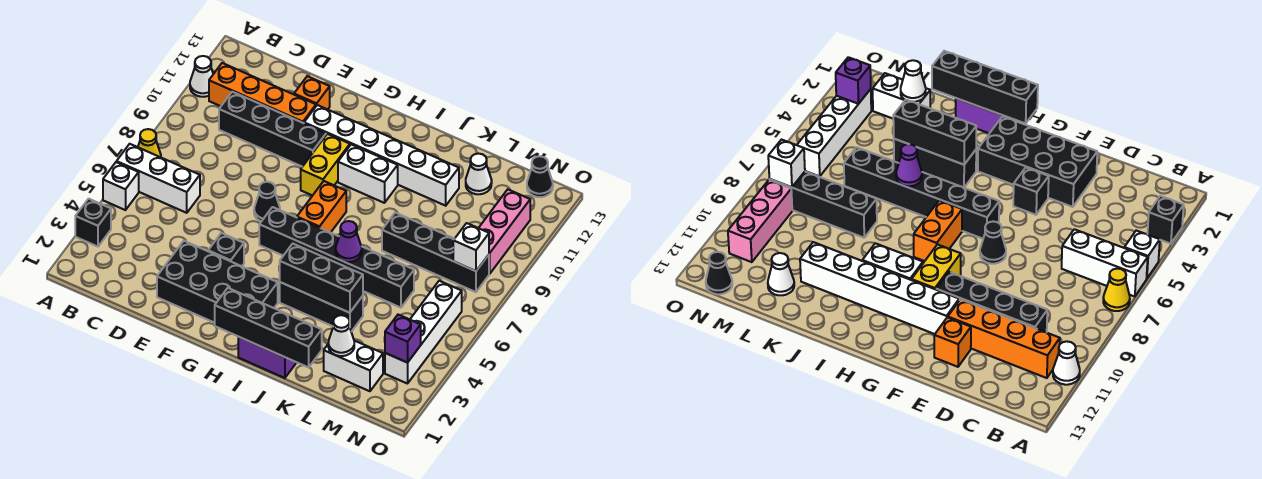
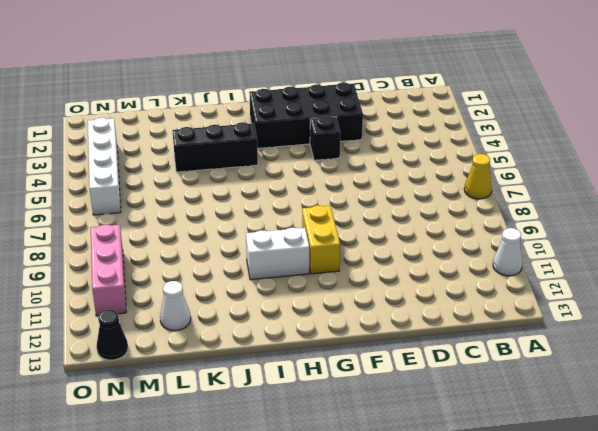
none -> black brick A3 level 1
none -> white brick A5 level 1
none -> white brick A6:C6 level 1
none -> orange brick B11:E11 level 1

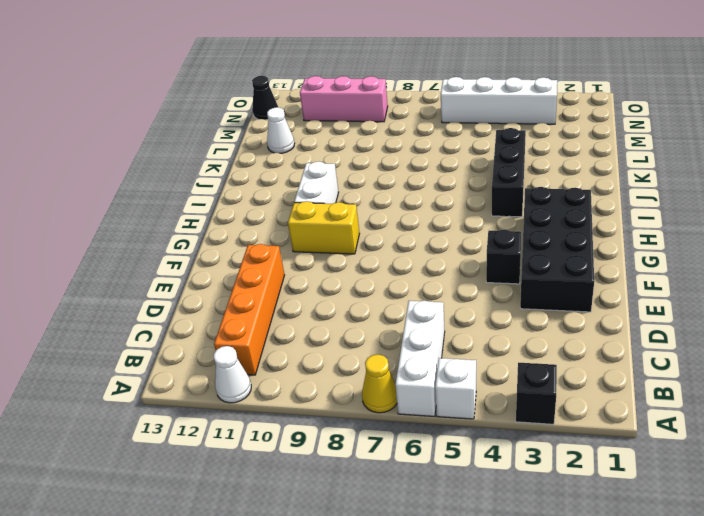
none -> black brick C10:F10 level 1
none -> orange brick E12 level 1
none -> black cone F7 level 1
none -> white brick F11:K11 level 1

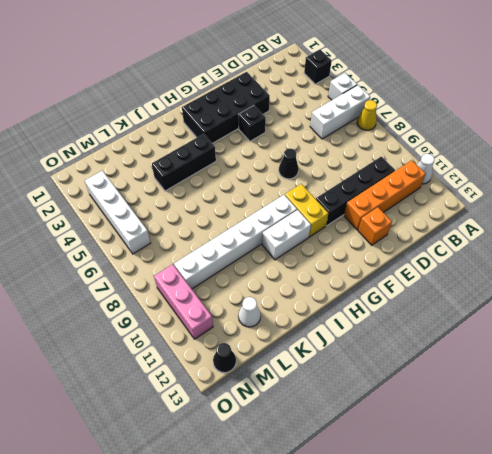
white brick H9:M9 level 1 -> white brick F11:K11 level 1
none -> black brick G6:L6 level 1
none -> orange brick H7:H8 level 1
none -> purple brick I1:J1 level 1
none -> black brick K8:N8 level 1

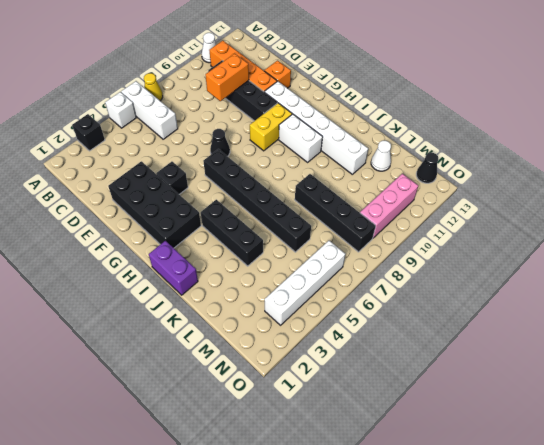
orange brick D9:D10 level 2 -> orange brick H7:H8 level 1
none -> white brick L2:M2 level 1
none -> black brick H1:K1 level 2
none -> black brick I4:K4 level 2
none -> purple cone J6 level 2

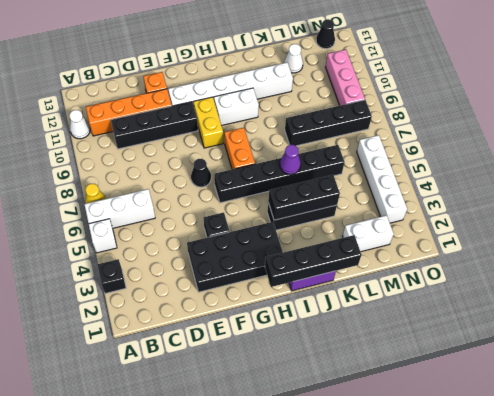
none -> white cone L2 level 2
none -> purple brick N3 level 2
none -> white brick N8 level 2

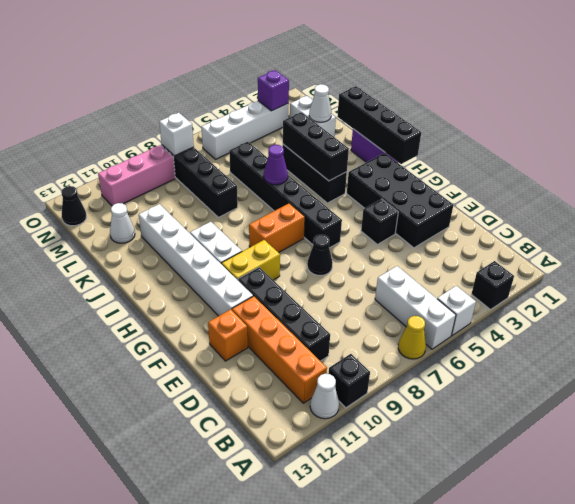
black brick A10 level 1 -> none

